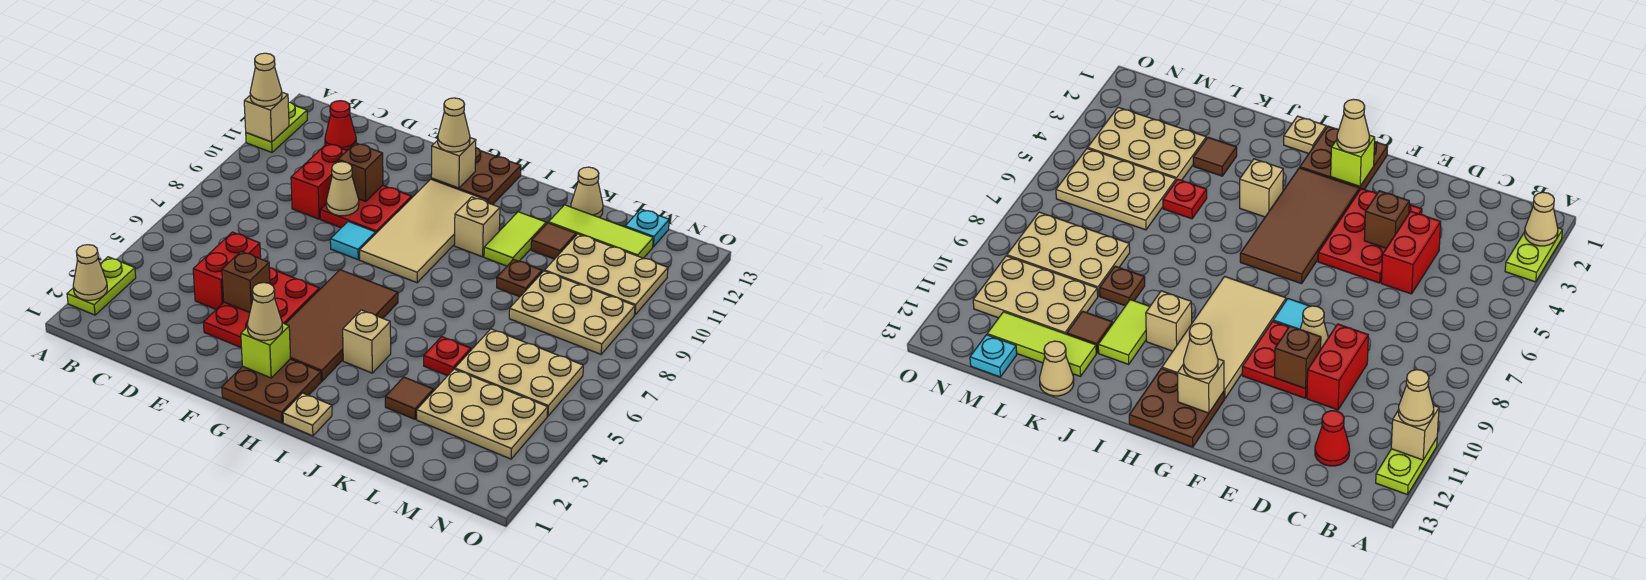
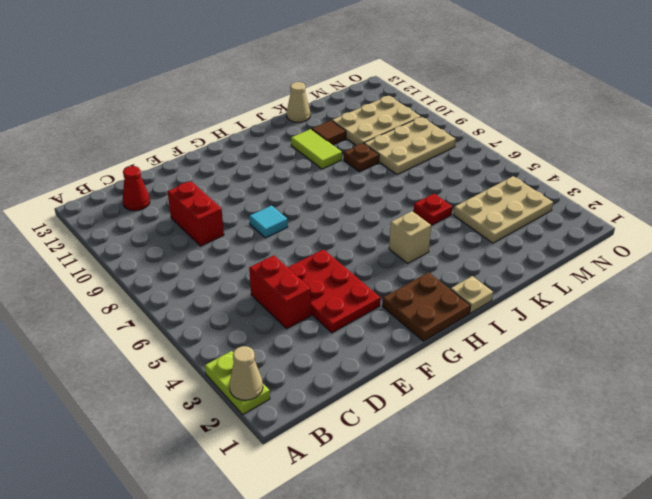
none -> lime plate A11:A12 level 1
none -> red plate E9:F10 level 1
none -> brown tile G3:H6 level 1
none -> tan tile G8:H11 level 1

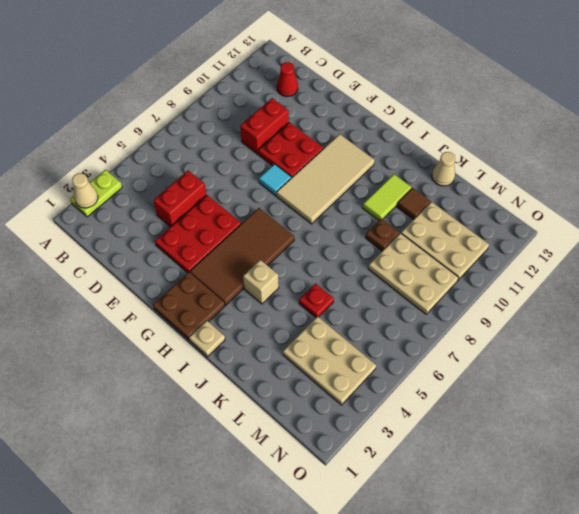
none -> lime plate A11:A12 level 1
none -> brown plate G12:H13 level 1
none -> tan brick I10 level 1
none -> brown tile K3 level 1

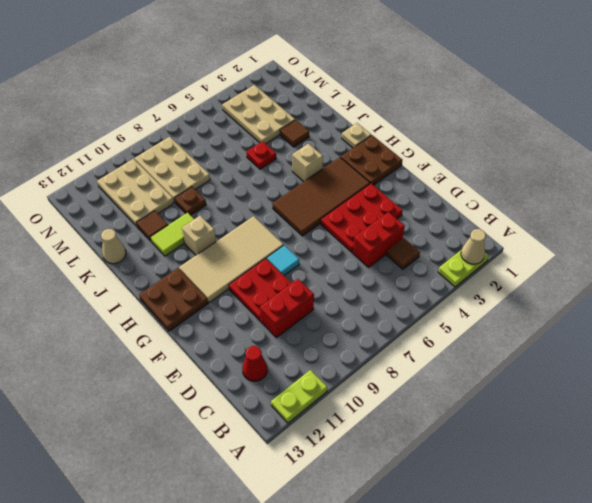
brown tile C4 level 1 -> none
none -> lime tile K12:M12 level 1
none -> tan plate L5:N6 level 1
none -> cyan plate M13 level 1
none -> tan brick A11 level 2

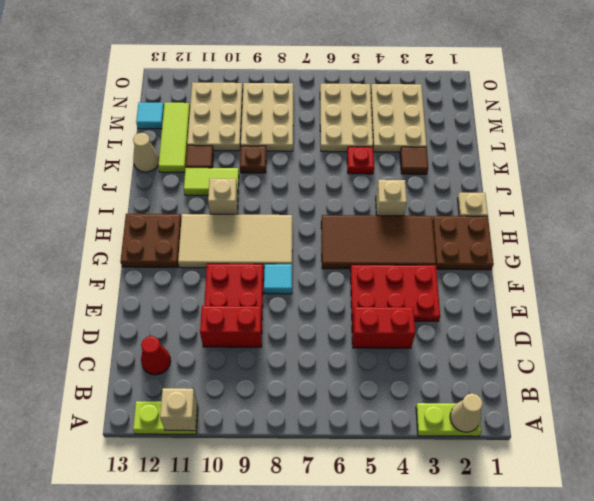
cyan tile M13 level 1 -> cyan plate M13 level 1
none -> brown brick E4 level 2
none -> tan cone E9 level 2
none -> brown brick E10 level 2
none -> lime brick G2 level 2

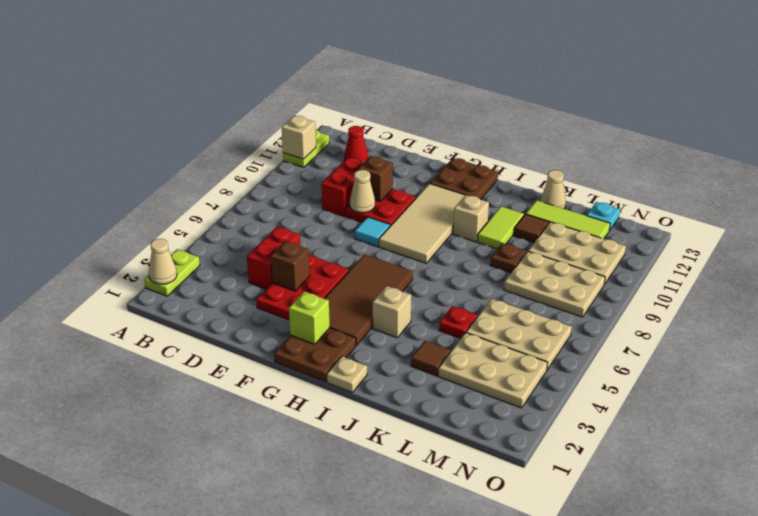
none -> tan brick G12 level 2
none -> tan cone A11 level 3
none -> tan cone G2 level 3
none -> tan cone G12 level 3

